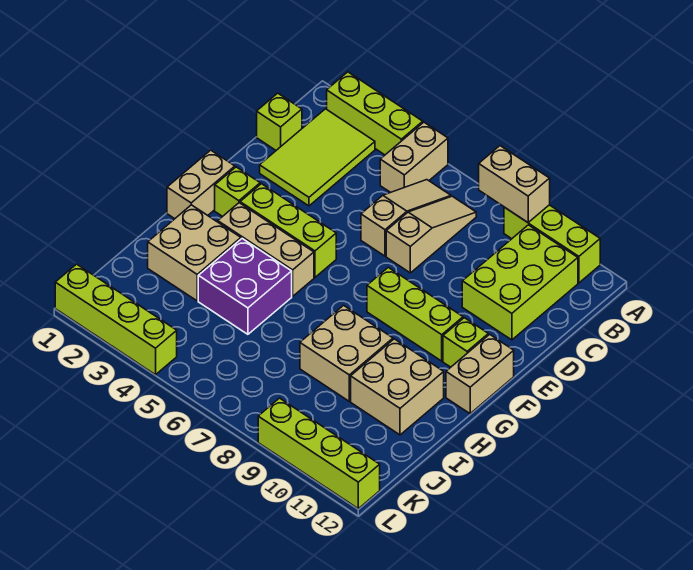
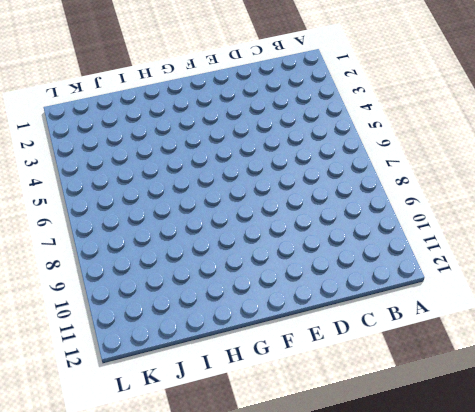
none -> lime brick A2:A4 level 1
none -> tan brick A5:B5 level 1
none -> lime brick A9:A11 level 1

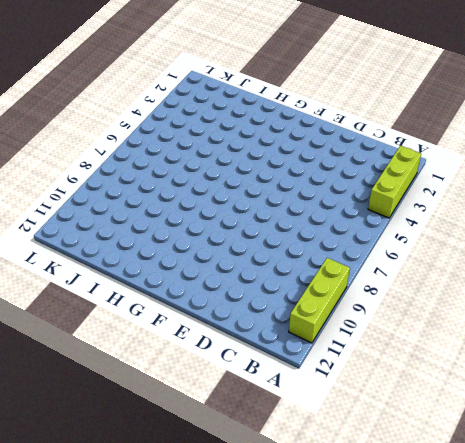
none -> tan brick A5:B5 level 1
none -> lime tile B2:D3 level 1
none -> tan slope B6:D6 level 1 top D

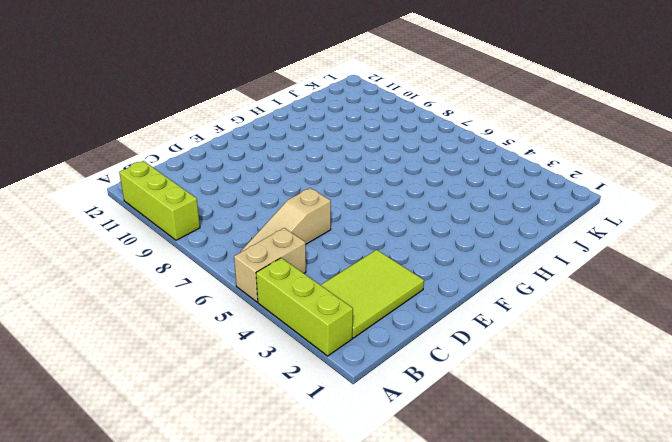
none -> tan slope B7:D7 level 1 top D
none -> lime brick B10:D11 level 1
none -> lime brick C1 level 1

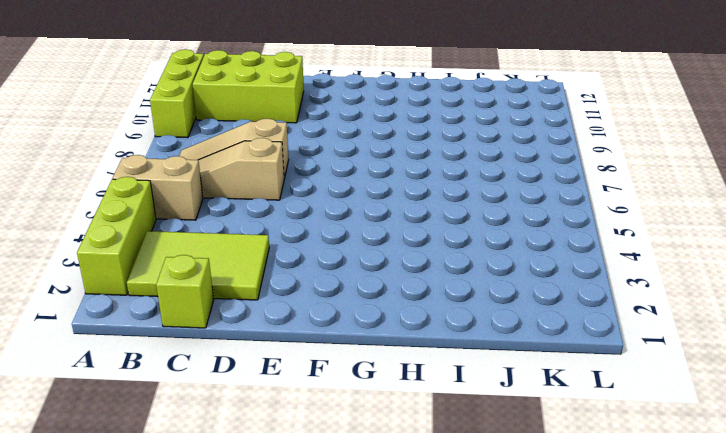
none -> tan brick F1:G1 level 1
none -> lime brick F2 level 1
none -> lime brick F3:F5 level 1

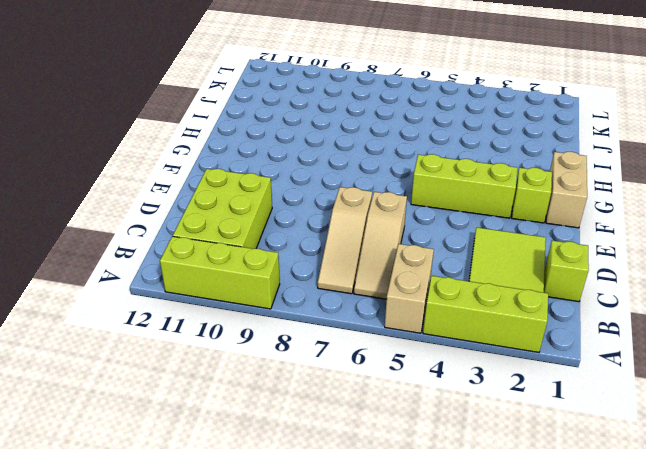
none -> lime brick F8:F10 level 1
none -> lime brick F11 level 1
none -> tan brick F12:G12 level 1

